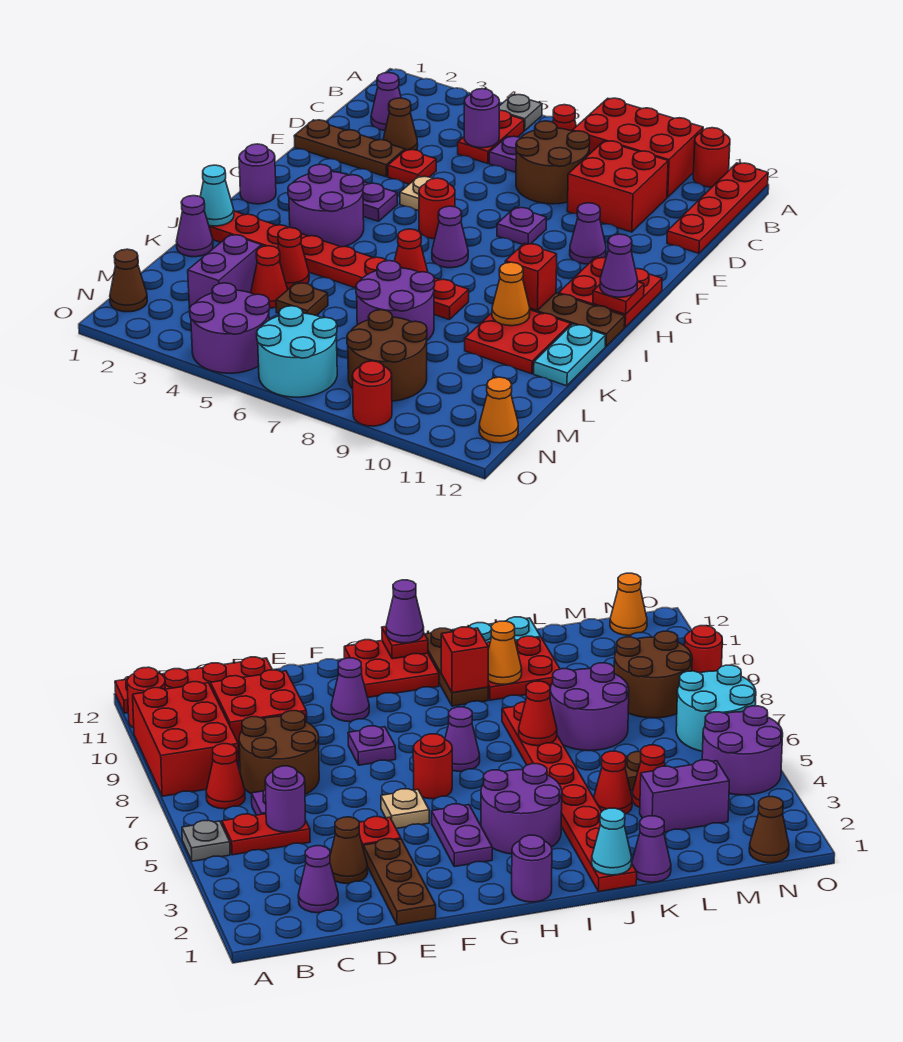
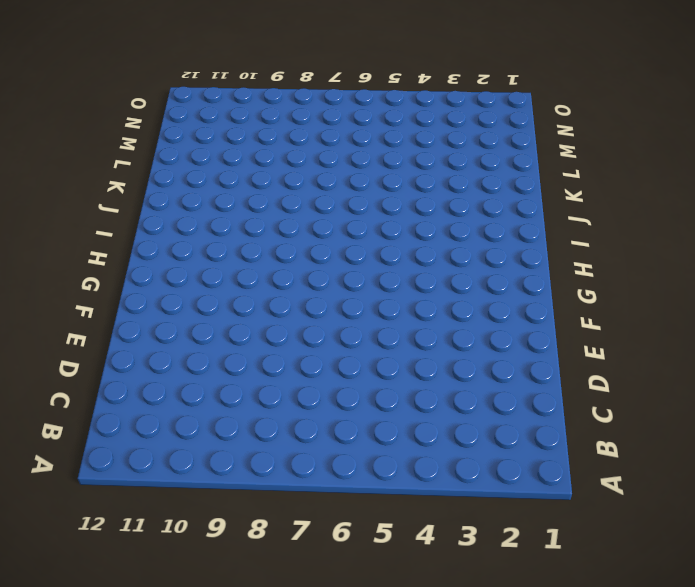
none -> grey plate A5 level 1
none -> red brick A8:B10 level 1
none -> red round brick A11 level 1
none -> red plate A12:D12 level 1

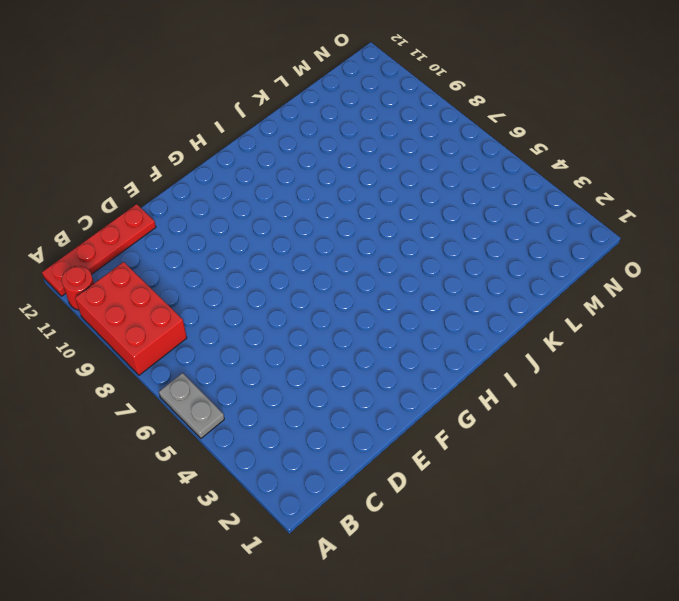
grey plate A5:A6 level 1 -> grey plate A5 level 1
none -> red plate B5:C5 level 1
none -> red cone B7 level 1
none -> purple cone C2 level 1
none -> purple plate C6 level 1

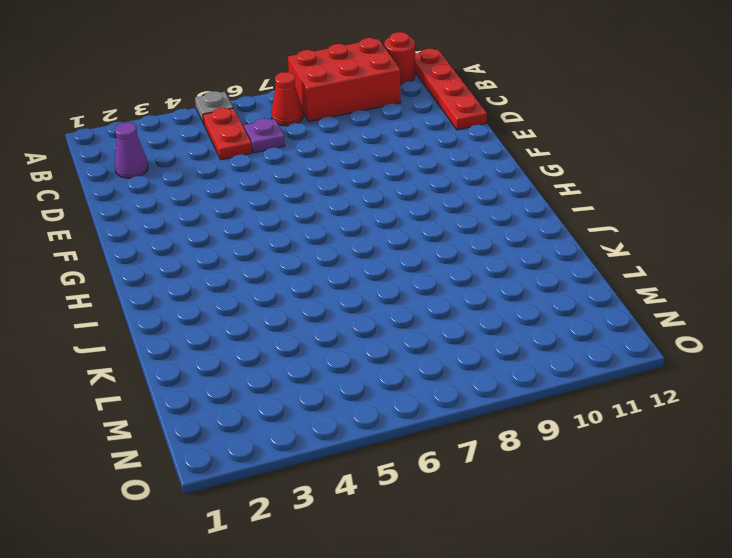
none -> brown round brick C7:D8 level 1
none -> red brick C9:D10 level 1
none -> brown cone D3 level 1
none -> brown plate E1:E3 level 1

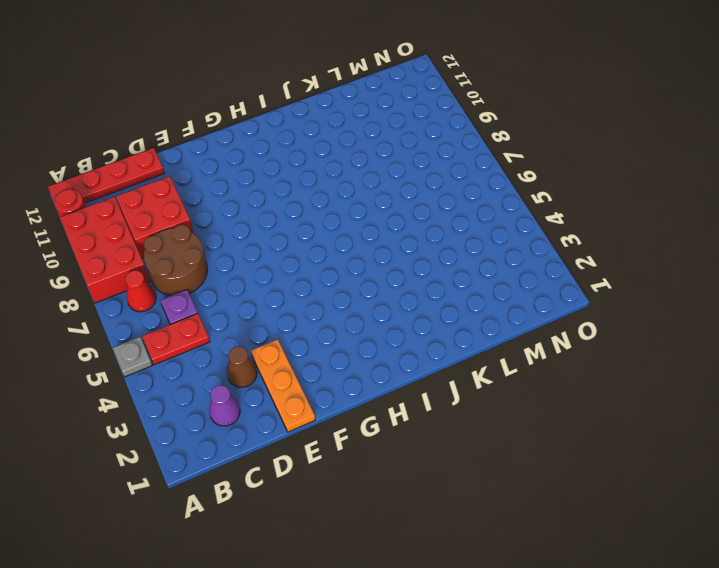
orange plate E1:E3 level 1 -> brown plate E1:E3 level 1
none -> red plate E4 level 1
none -> tan plate F5 level 1
none -> purple plate F8 level 1
none -> purple cone F10 level 1

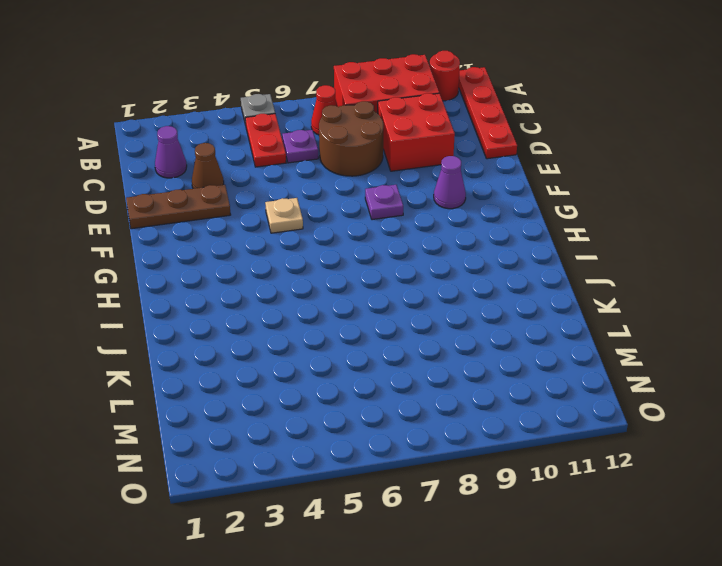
none -> red plate E4 level 1
none -> purple plate G3:G4 level 1
none -> red round brick G6 level 1
none -> red plate G11:H12 level 1

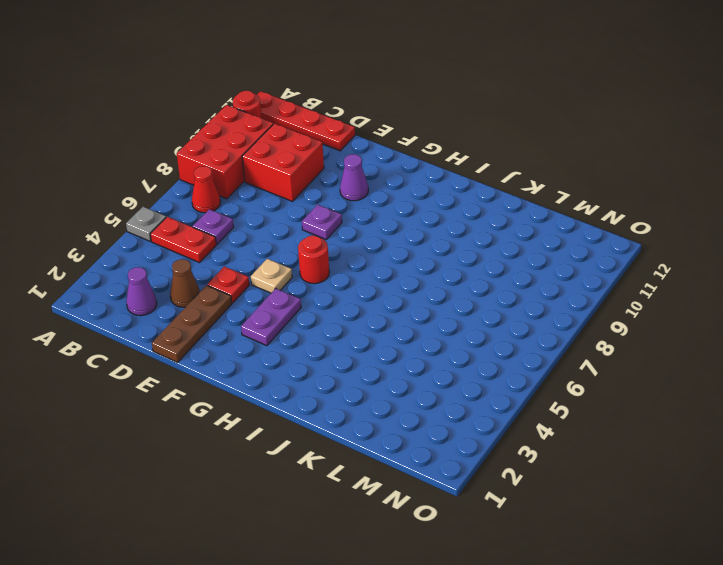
none -> brown round brick C7:D8 level 1
none -> red plate G11:H12 level 1
none -> purple round brick H1 level 1
none -> purple round brick H3:I4 level 1

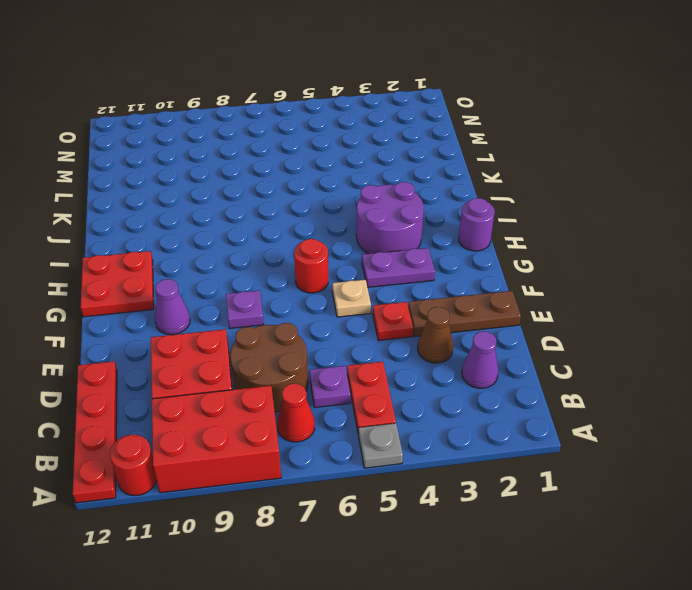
none -> purple cone H7 level 1
none -> brown plate I10:I12 level 1
none -> red plate J1:J8 level 1
none -> red plate J10:K11 level 1

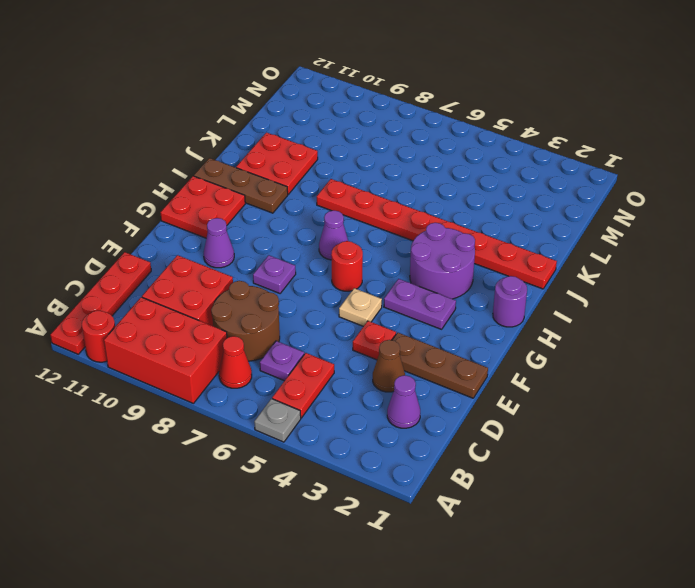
none -> cyan plate J12:K12 level 1
none -> purple cone K1 level 1
none -> red cone K4 level 1
none -> purple round brick K7:L8 level 1

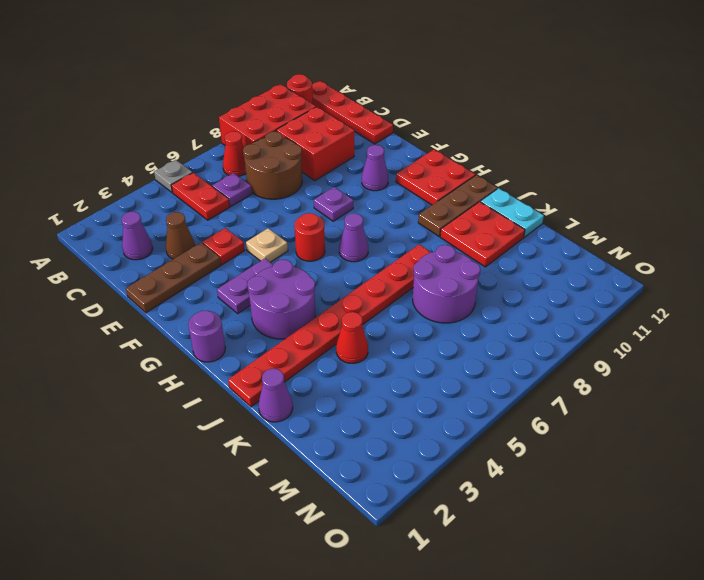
none -> purple brick L3:M3 level 1
none -> red cone L4 level 1
none -> brown plate L5 level 1
none -> brown round brick M8:N9 level 1

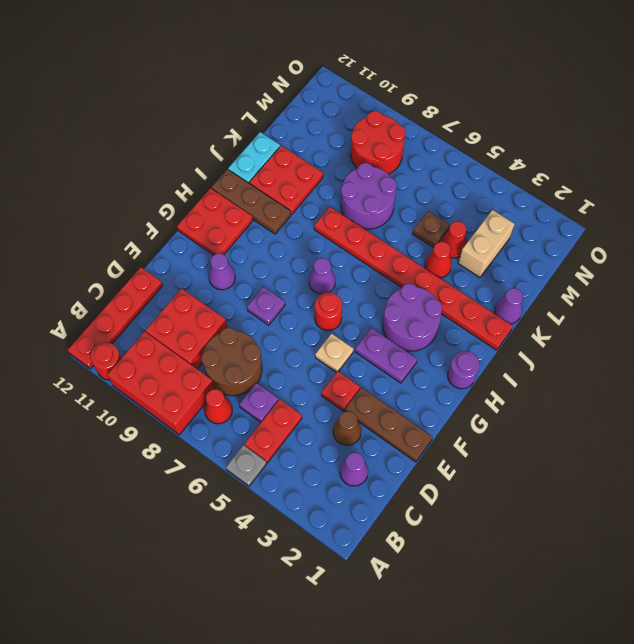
tan brick L3:M3 level 1 -> purple brick L3:M3 level 1
red round brick M8:N9 level 1 -> brown round brick M8:N9 level 1
none -> brown cone N1 level 1
none -> purple round brick N4:O5 level 1
none -> cyan round brick N6:O7 level 1
none -> orange cone N12 level 1

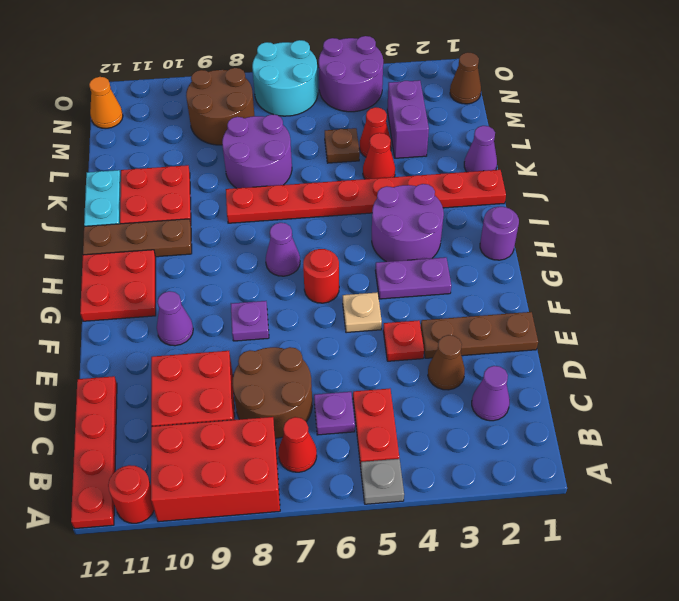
none -> red round brick O9 level 1
none -> purple round brick C5 level 2
none -> red plate H12 level 2
none -> red brick I10 level 2

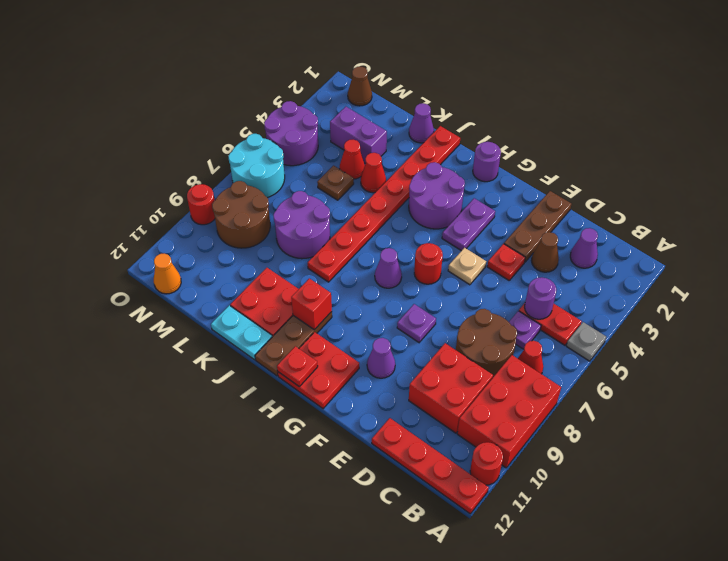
none -> cyan cone J1 level 2
none -> red cone J7 level 2
none -> orange cone J10 level 2
none -> purple cone H12 level 3

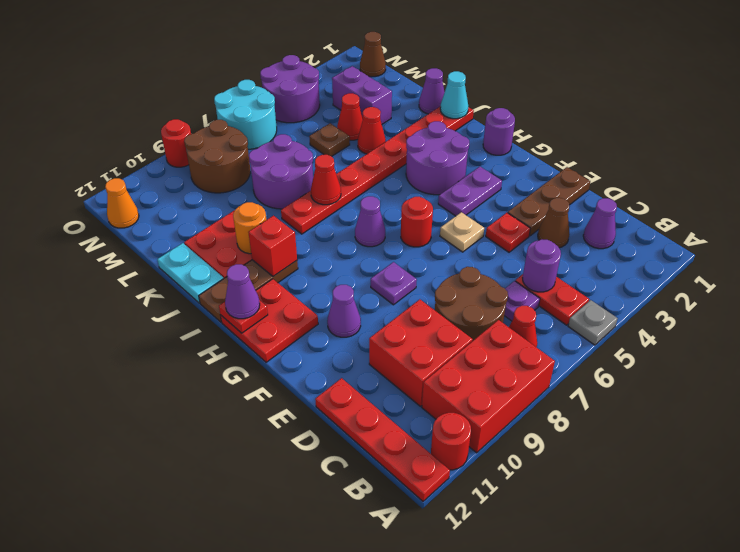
orange round brick J10 level 2 -> orange cone J10 level 2

